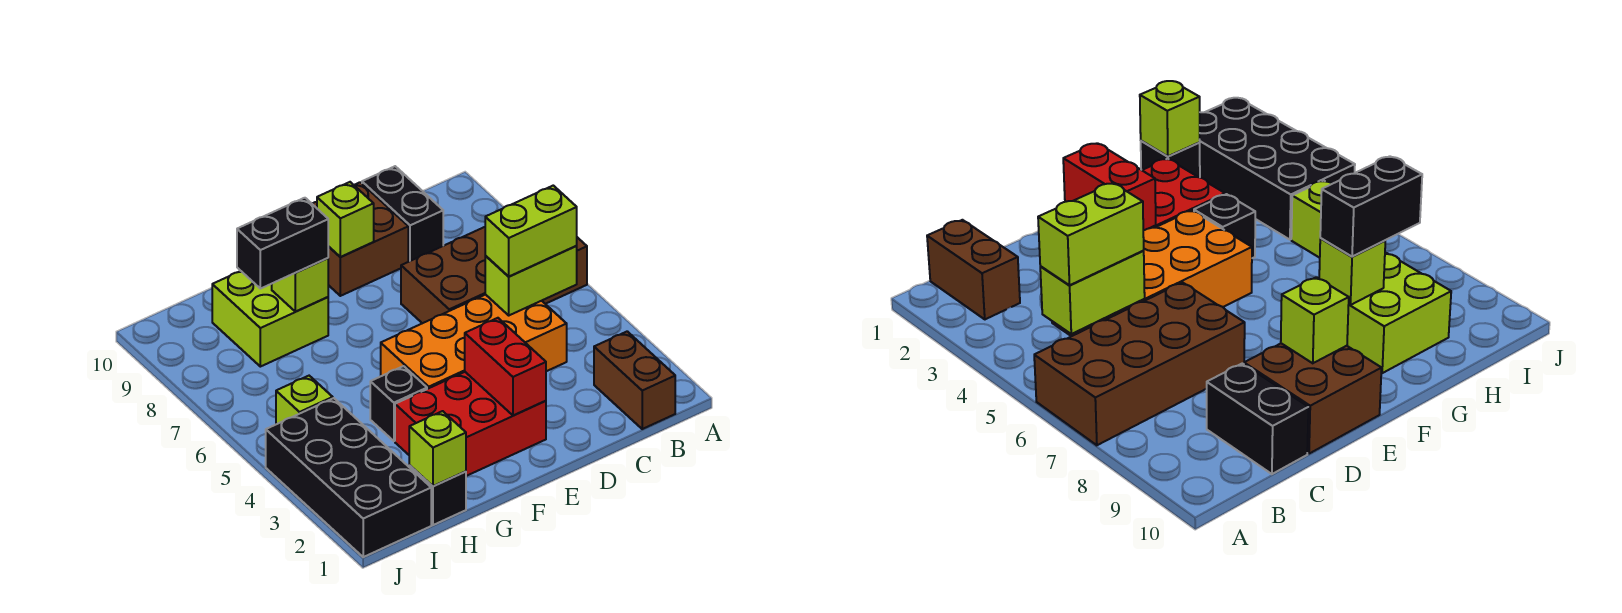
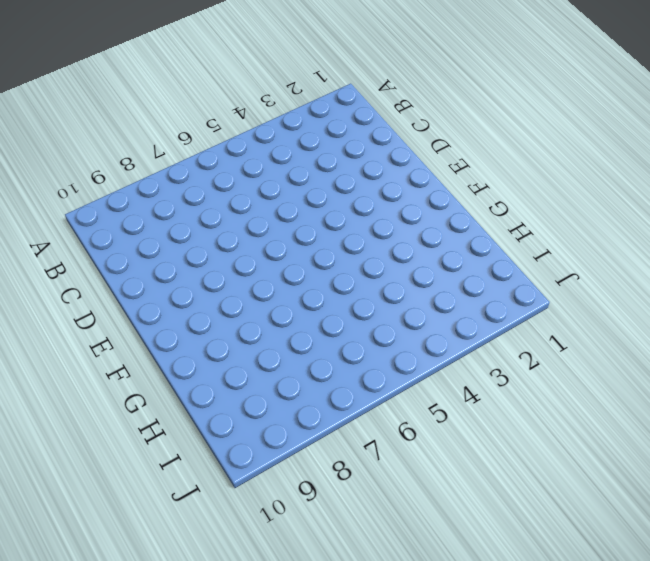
none -> brown brick A6:D7 level 1
none -> brown brick B1:B2 level 1
none -> orange brick C4:F5 level 1

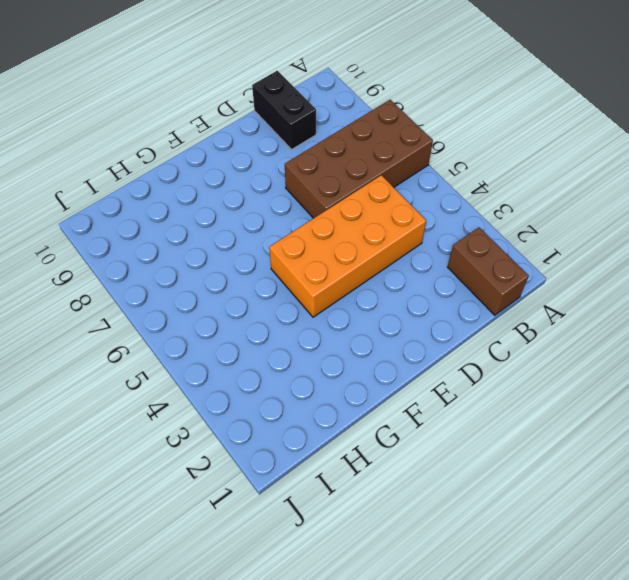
none -> brown brick D9:E10 level 1
none -> red brick E2:G3 level 1
none -> black brick G4 level 1

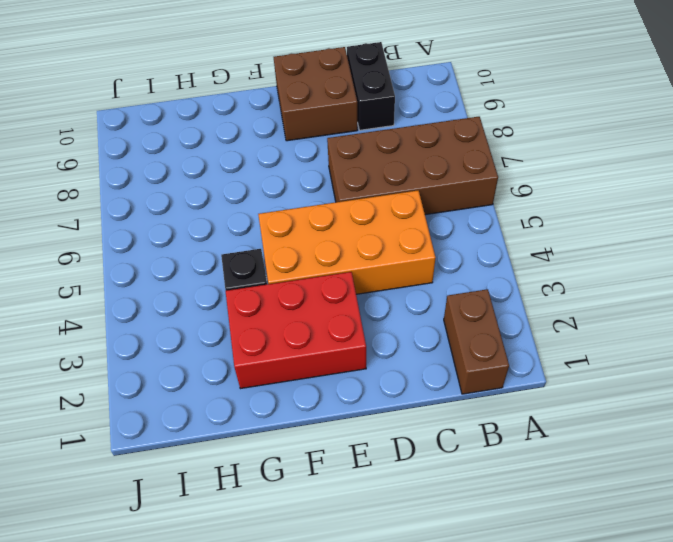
none -> lime brick G8:H9 level 1
none -> black brick H1 level 1
none -> black brick I1:J4 level 1

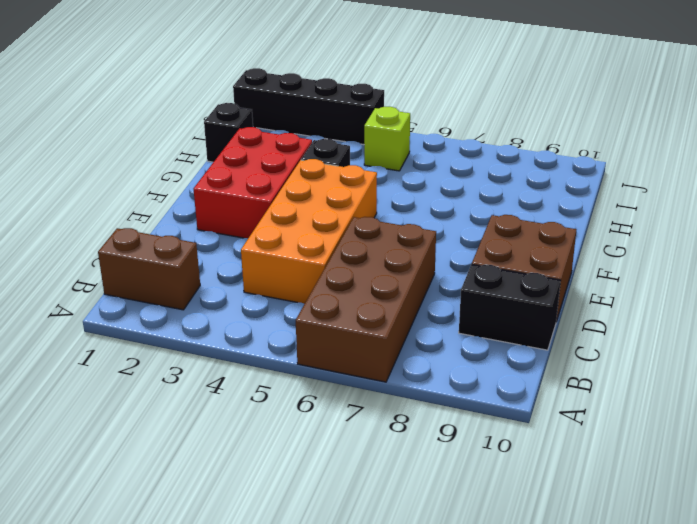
black brick J1:J4 level 1 -> black brick I1:J4 level 1
none -> lime brick G8:H9 level 1
none -> lime brick B5:C5 level 2
none -> red brick E2:E3 level 2

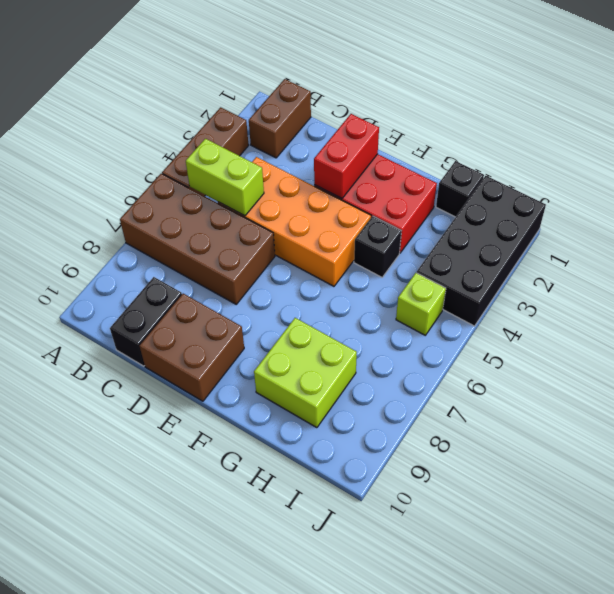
brown brick A3:A5 level 1 -> none
none -> lime brick E9 level 2
none -> lime brick G8 level 2
none -> lime brick H1 level 2

